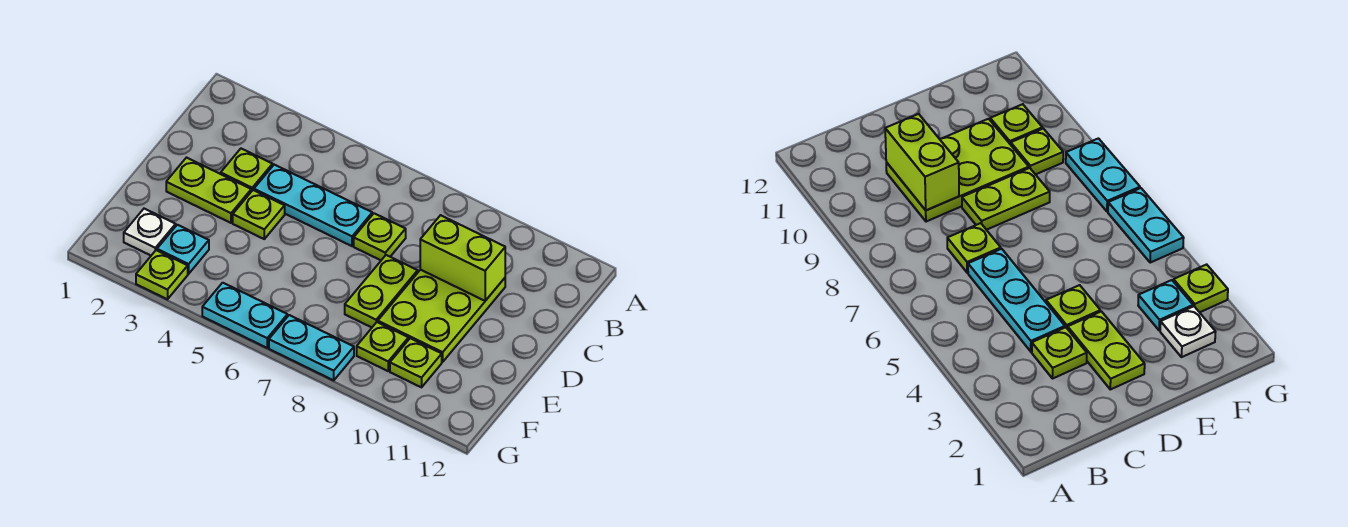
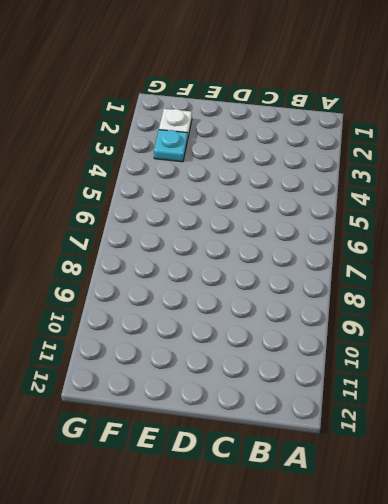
none -> lime plate C3 level 1
none -> cyan plate C4:C6 level 1
none -> lime plate C7 level 1

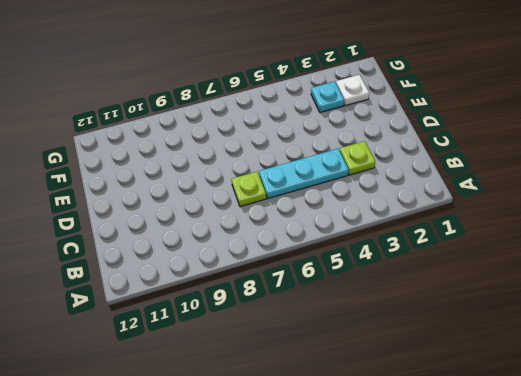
none -> lime plate C9:E10 level 1
none -> lime plate D2:D3 level 1
none -> lime plate D4 level 1

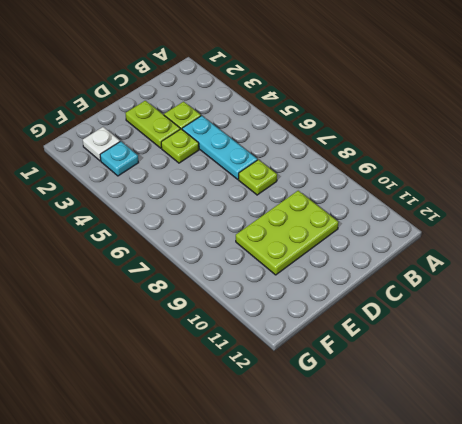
none -> lime plate D8:E8 level 1
none -> lime plate F9 level 1
none -> lime plate F10 level 1

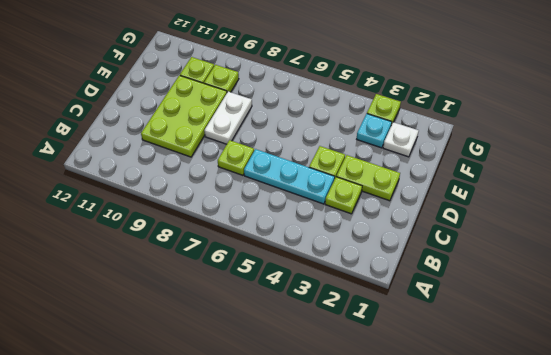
white plate D8:E8 level 1 -> lime plate D8:E8 level 1
none -> cyan plate G5:G6 level 1
none -> cyan plate G7:G8 level 1
none -> lime brick C9:C10 level 2

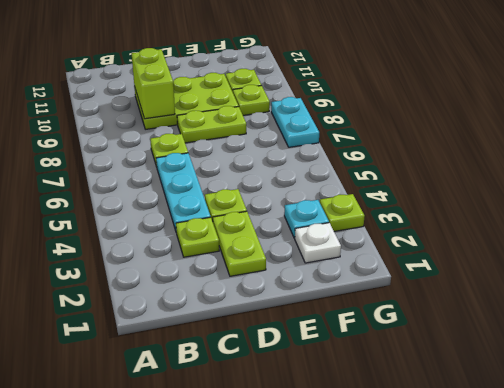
none -> cyan plate G5:G6 level 1

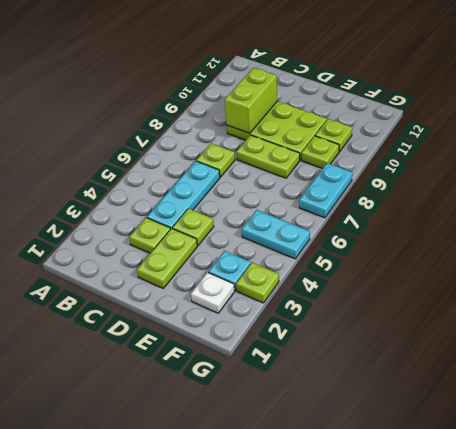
cyan plate F5:G5 level 1 -> cyan plate G5:G6 level 1

